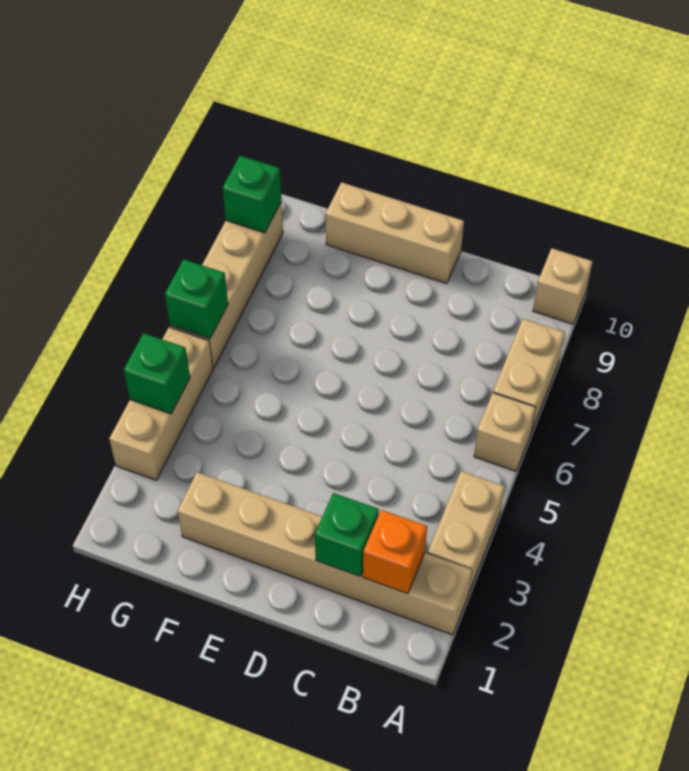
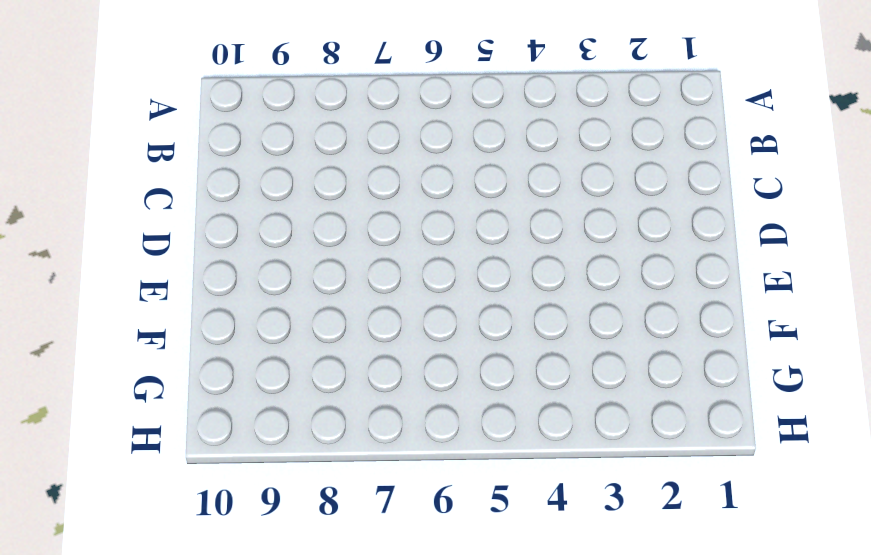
none -> tan brick A2:F2 level 1
none -> tan brick A3:A4 level 1
none -> tan brick A6 level 1

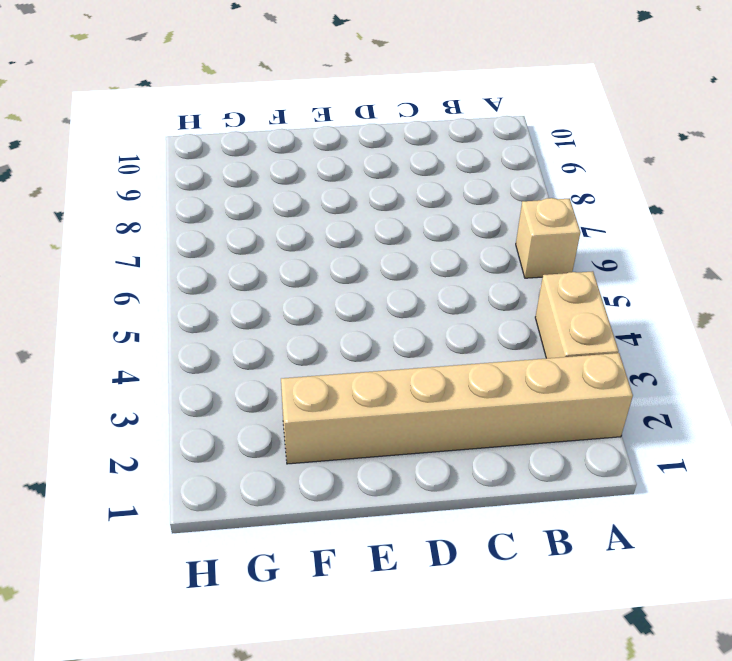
none -> tan brick A7:A8 level 1
none -> tan brick A10 level 1
none -> tan brick D10:F10 level 1

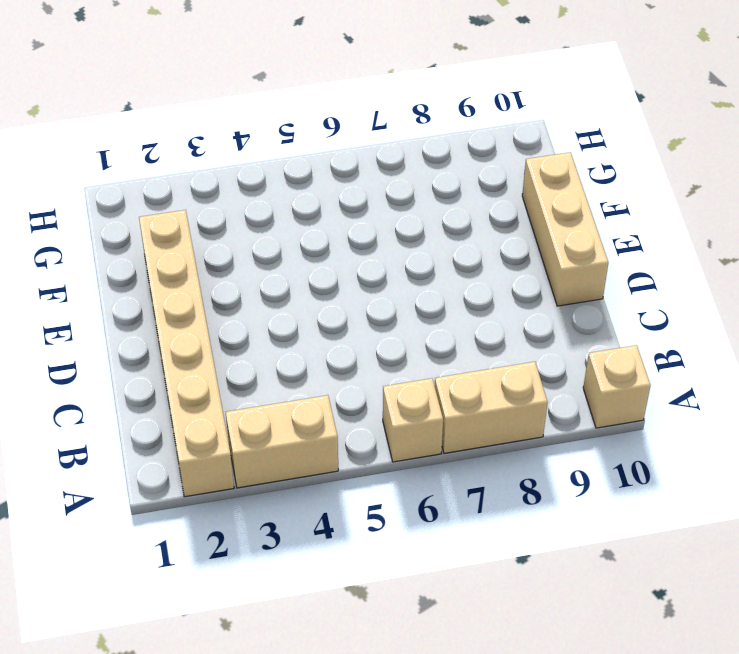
none -> tan brick H3:H5 level 1
none -> tan brick H6:H9 level 1
none -> orange brick B2 level 2

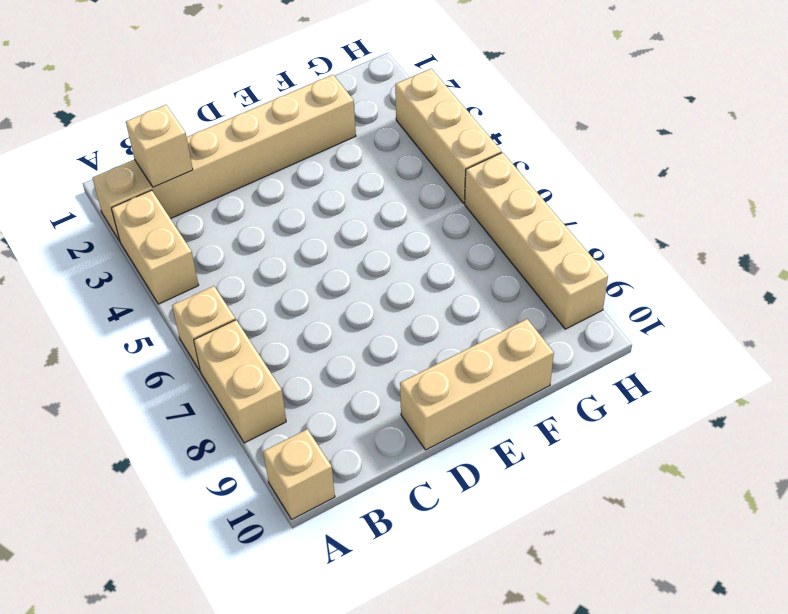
tan brick B2 level 2 -> orange brick B2 level 2
none -> green brick C2 level 2
none -> green brick H4 level 2
none -> green brick H6 level 2

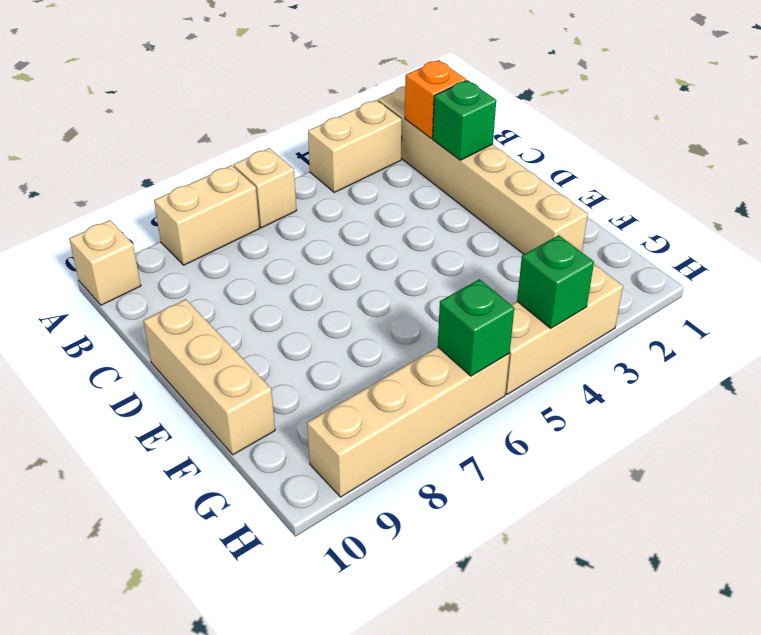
none -> green brick H9 level 2

